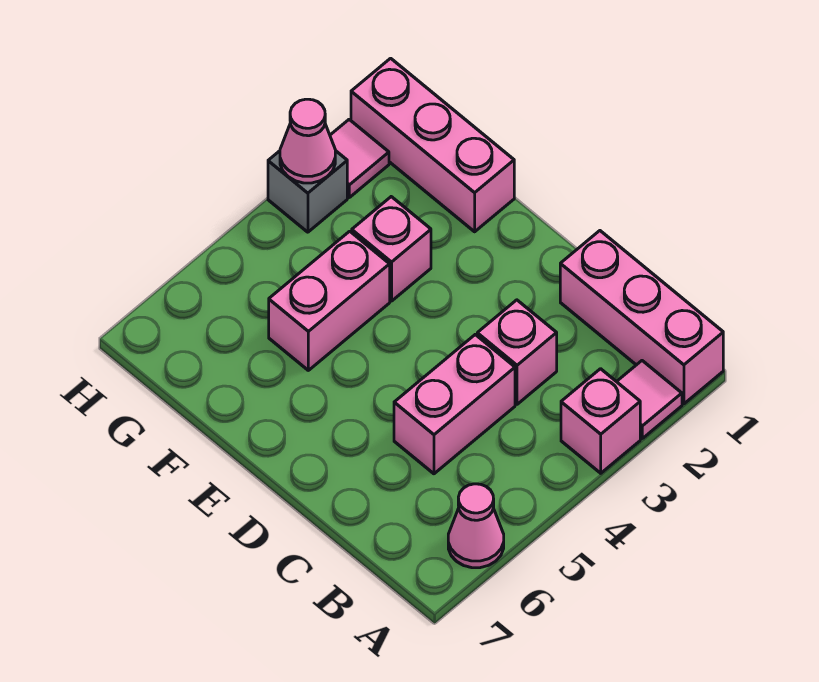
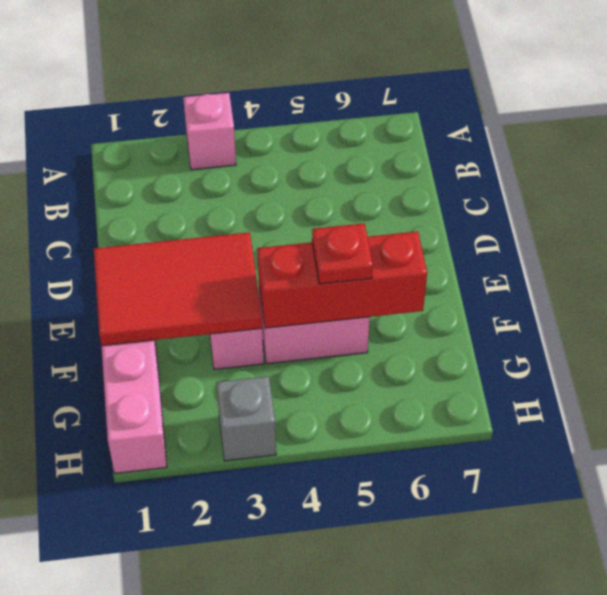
red tile E1:F3 level 2 -> none
red brick F4:F6 level 2 -> none
red plate F5 level 3 -> none
none -> pink brick A1:C1 level 1
none -> pink tile A2 level 1
none -> pink cone A6 level 1

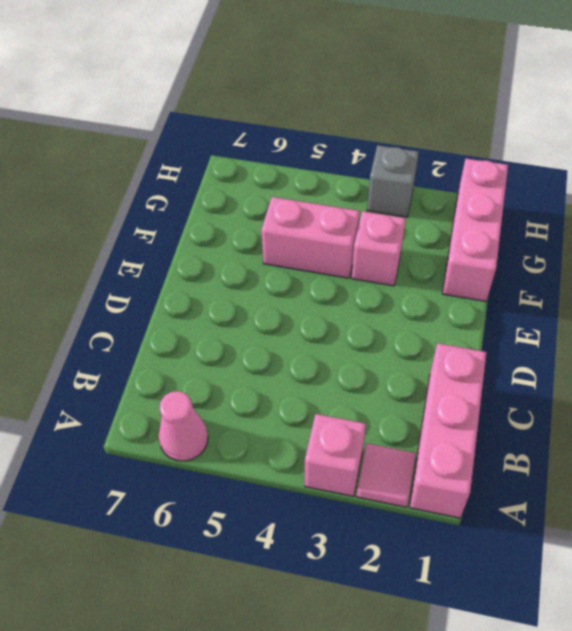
none -> pink brick C3 level 1
none -> pink brick C4:C5 level 1
none -> pink tile H2 level 1

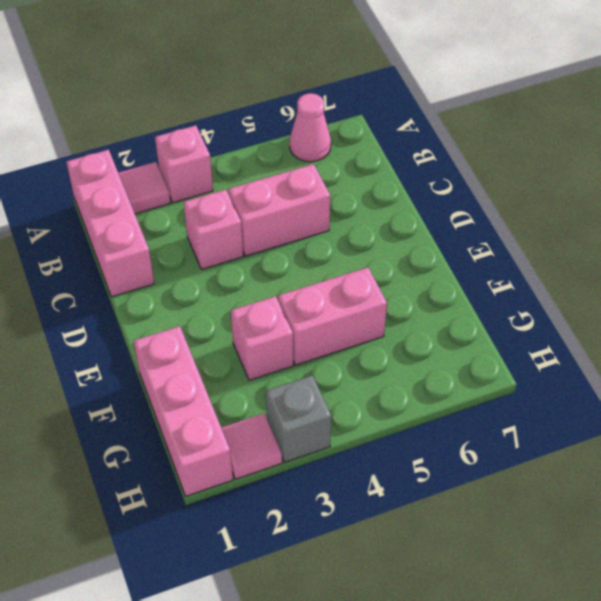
none -> pink cone H3 level 2

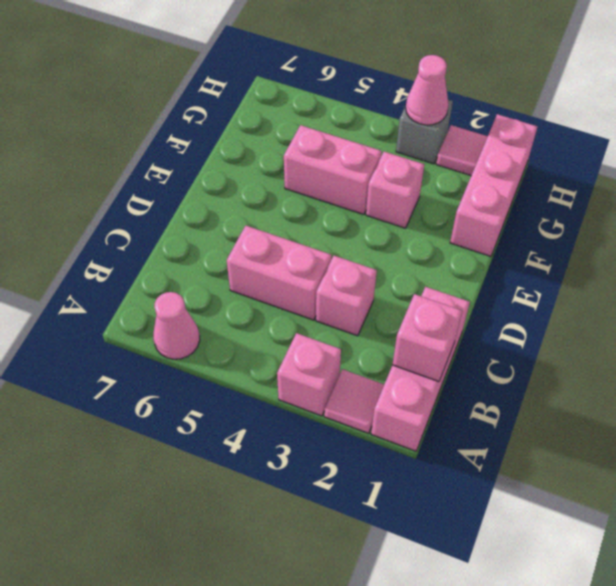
pink brick B1 level 2 -> none

